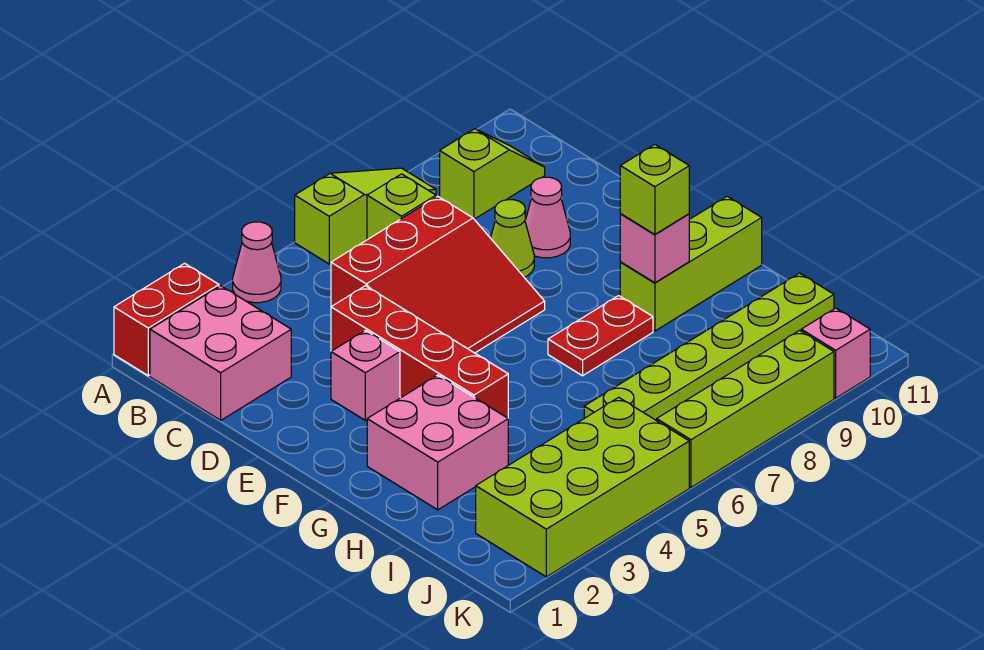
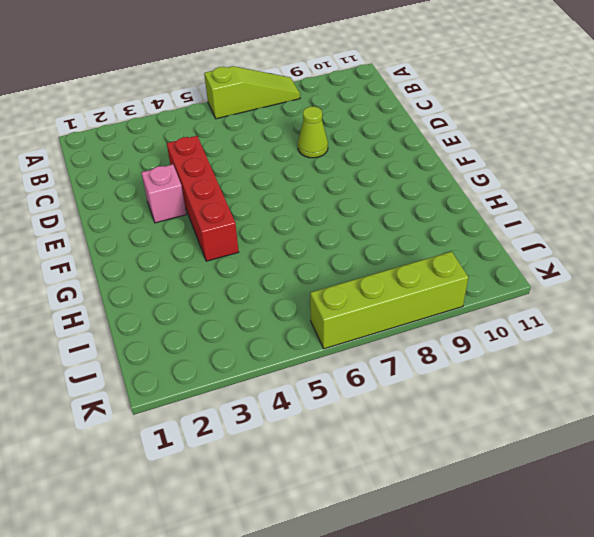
none -> red brick A1:A2 level 1
none -> pink cone A4 level 1
none -> pink brick B1:C2 level 1

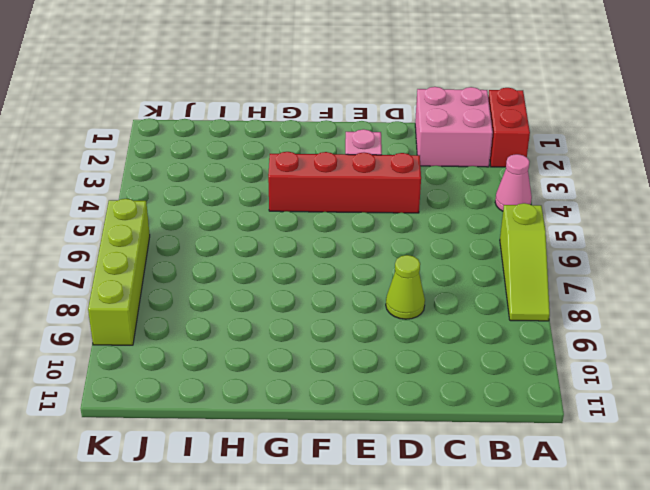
none -> lime brick B7 level 1
none -> lime slope B9:B10 level 1 top 9
none -> red slope C5:E7 level 1 top C

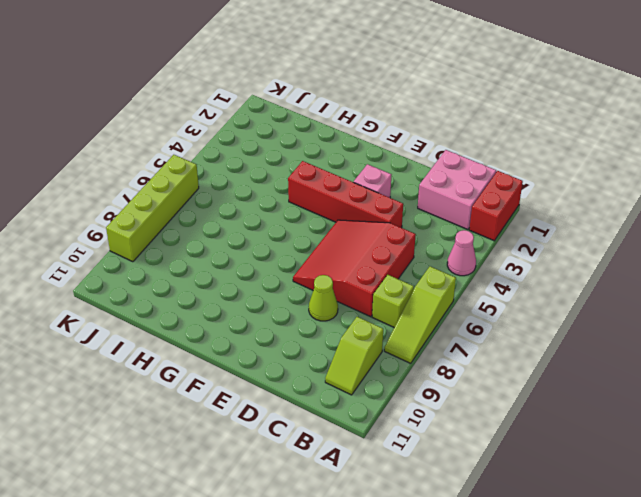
none -> pink cone D9 level 1
none -> pink brick G2:H3 level 1
none -> red plate G7:G8 level 1

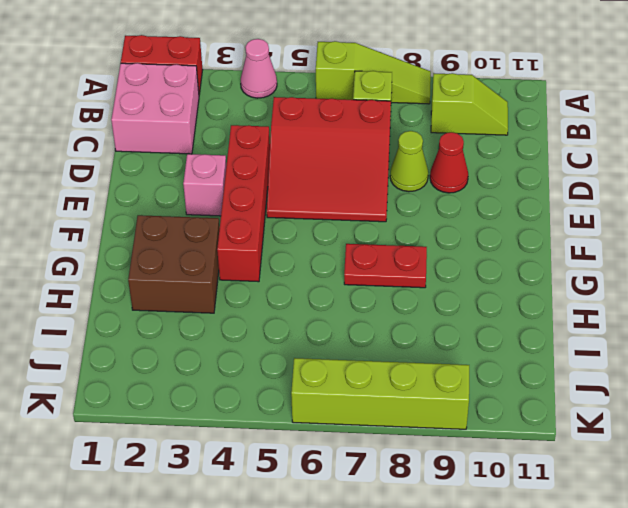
red cone D9 level 1 -> pink cone D9 level 1
brown brick G2:H3 level 1 -> pink brick G2:H3 level 1
none -> lime brick G9:G11 level 1
none -> lime plate I6:I11 level 1
none -> lime brick J2:K5 level 1

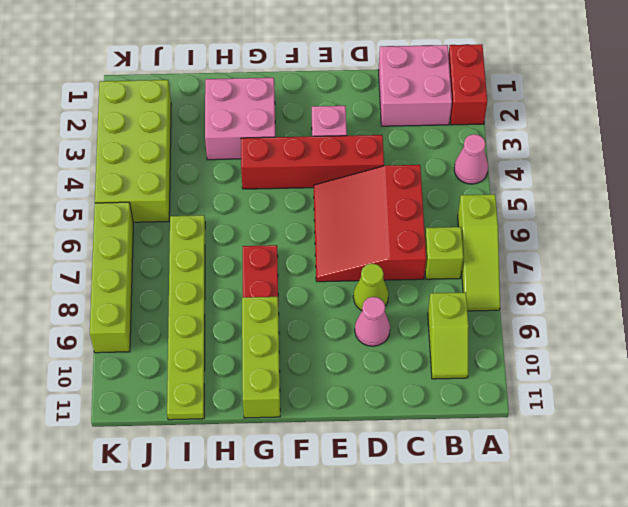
none -> pink brick K10 level 1
none -> pink brick G9 level 2
none -> lime brick G9 level 3

